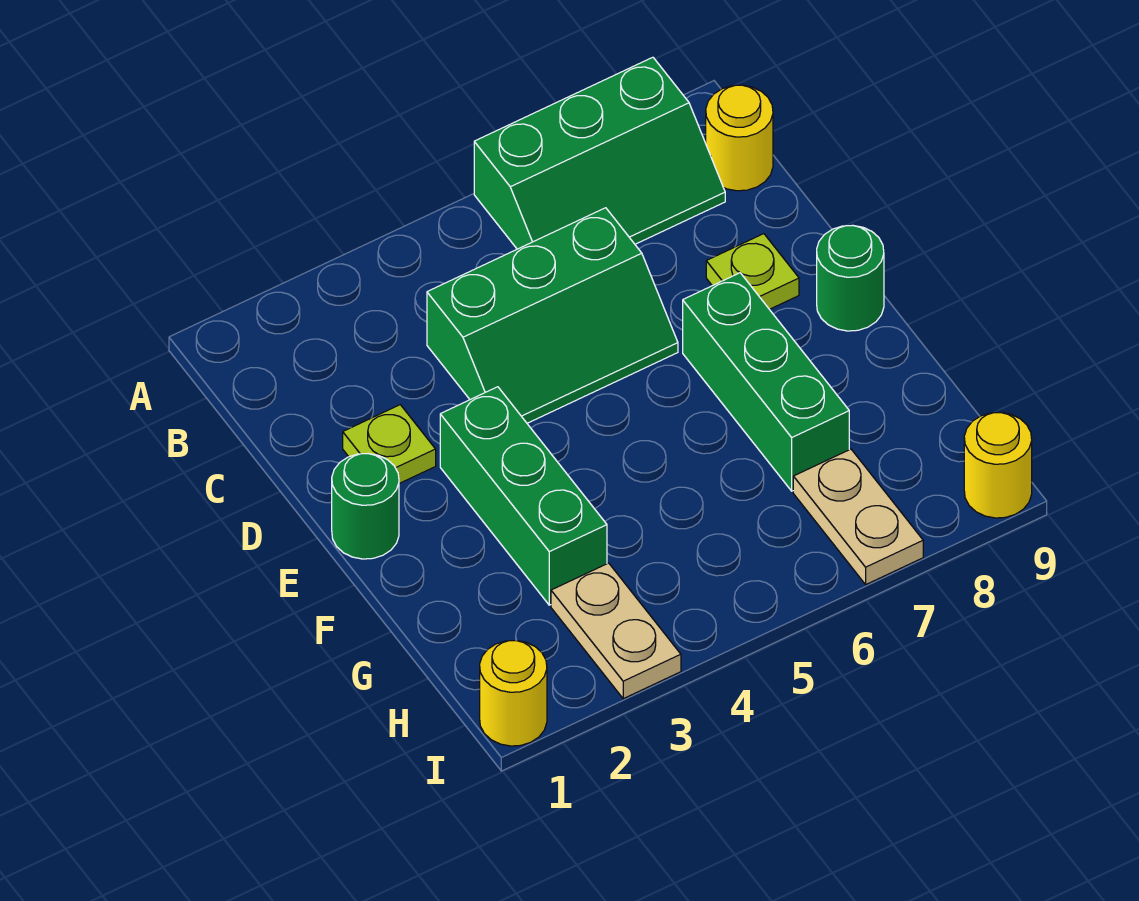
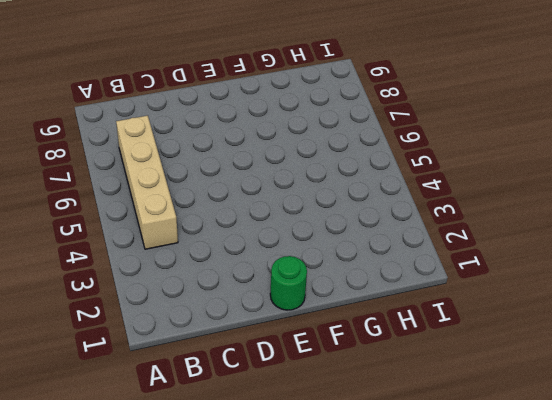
tan brick B4:B7 level 1 -> green slope A6:B8 level 1 top A
none -> yellow round brick B9 level 1
none -> green slope C4:D6 level 1 top C
none -> lime plate D2 level 1

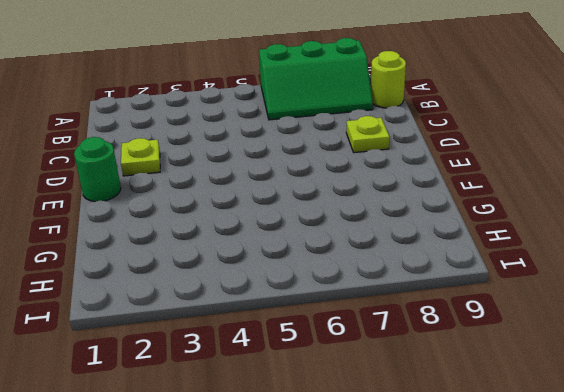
lime round brick B9 level 1 -> yellow round brick B9 level 1
none -> green slope C4:D6 level 1 top C
none -> green brick E3:G3 level 1
none -> green brick E7:G7 level 1

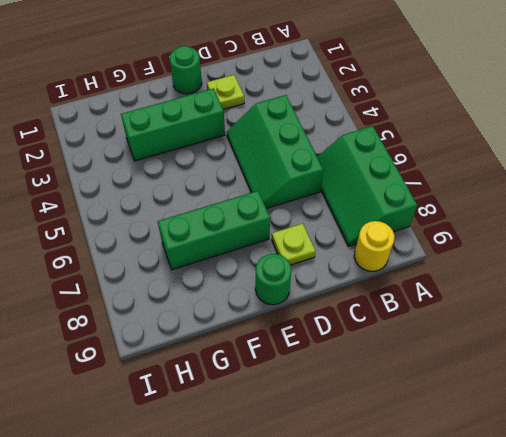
none -> tan plate H3:I3 level 1
none -> tan plate H7:I7 level 1
none -> yellow round brick I1 level 1

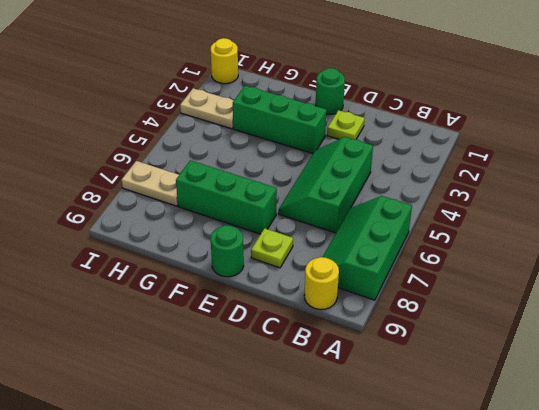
none -> yellow round brick I9 level 1

